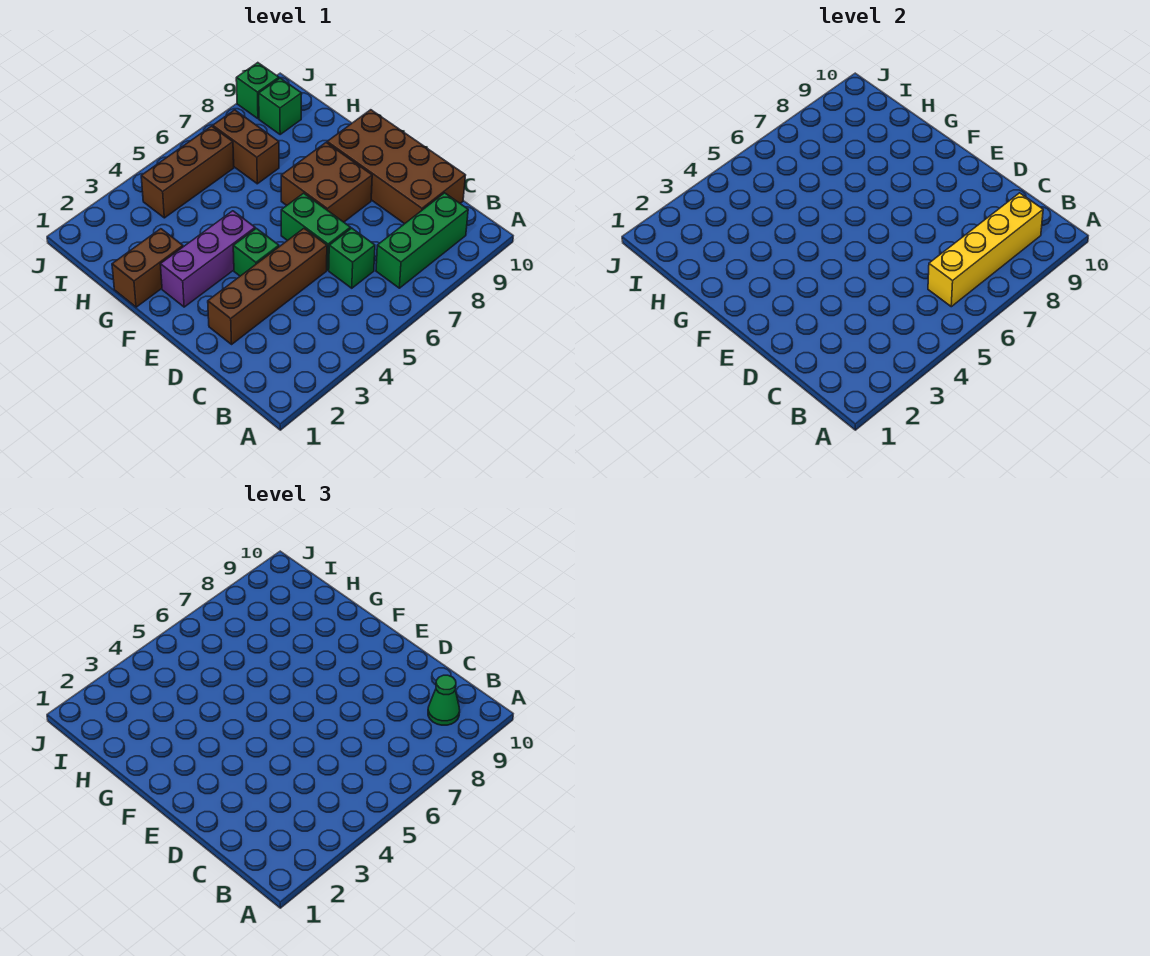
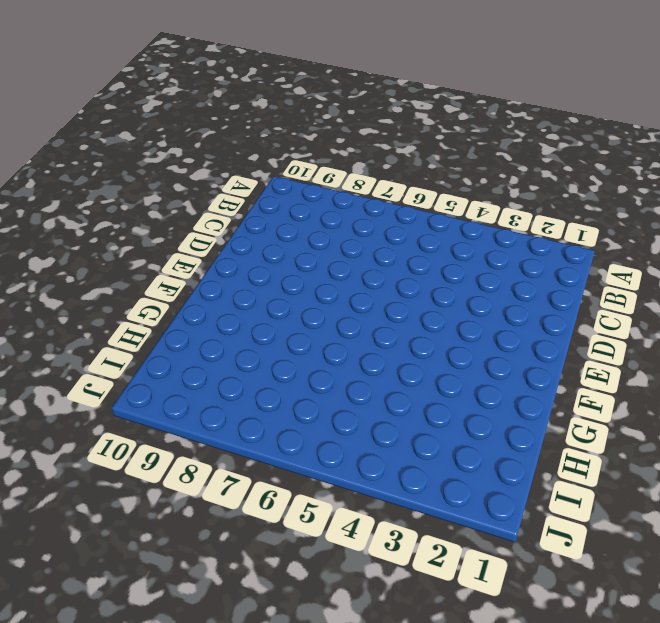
none -> green brick B7:B9 level 1
none -> green brick C6 level 1
none -> brown brick C9:F10 level 1

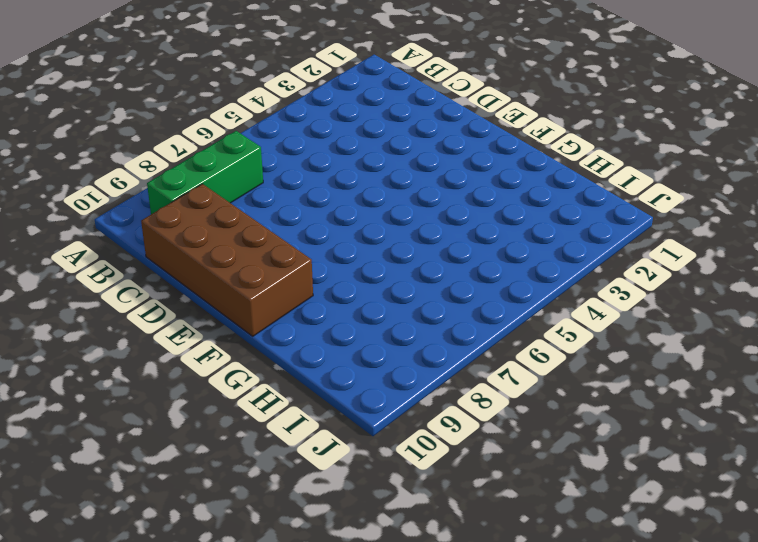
none -> green brick C6 level 1
none -> brown brick D2:D5 level 1
none -> green brick D6:E6 level 1

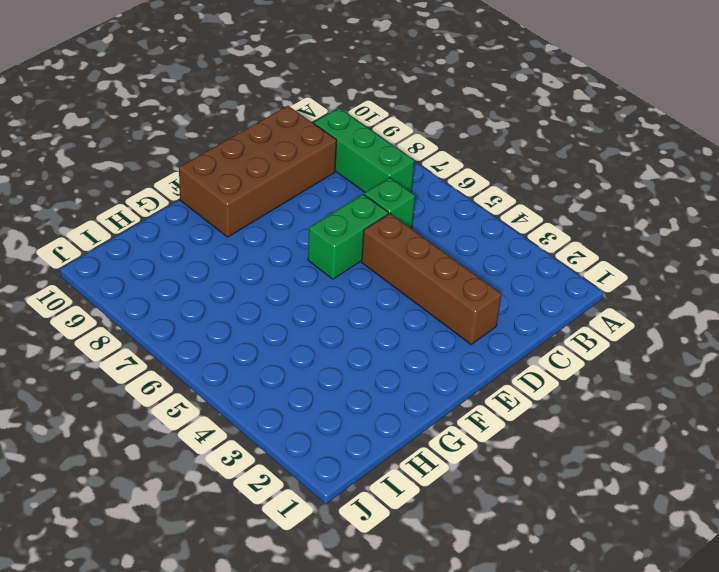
none -> green brick E4 level 1
none -> brown brick E7:F8 level 1
none -> purple brick F2:F4 level 1

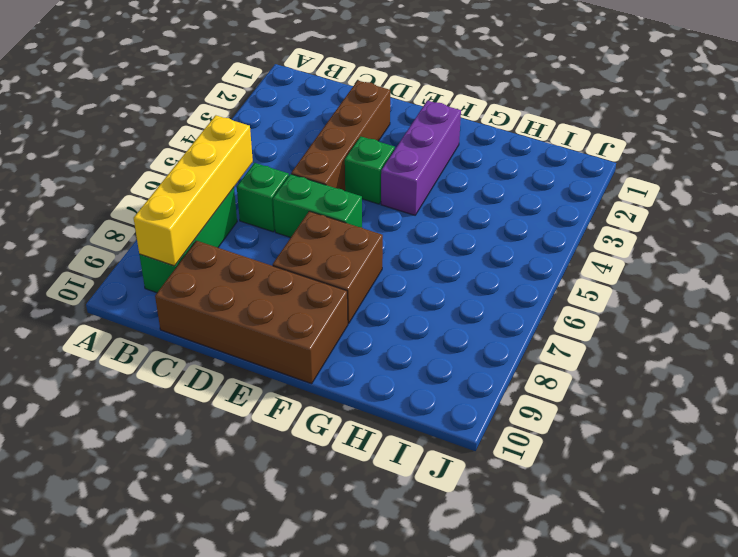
none -> brown brick G1:G2 level 1
none -> brown brick H7:I7 level 1
none -> brown brick I4:I6 level 1

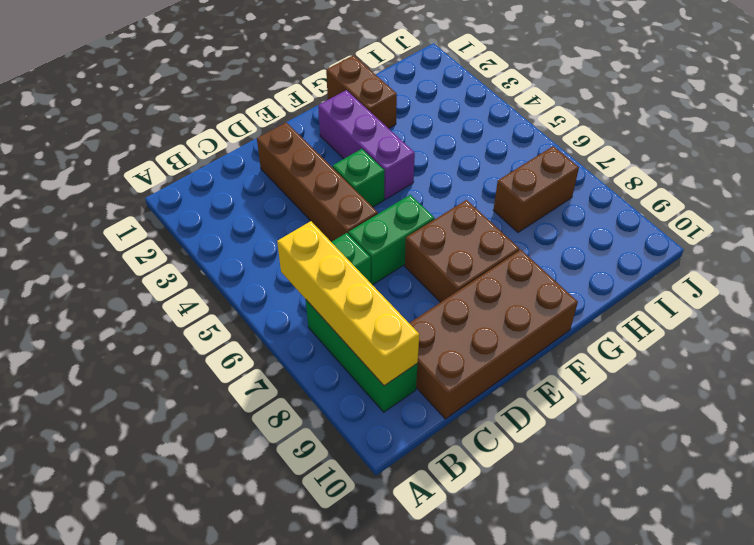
none -> brown brick I4:I6 level 1
none -> green brick I9 level 1
none -> green brick J9 level 1

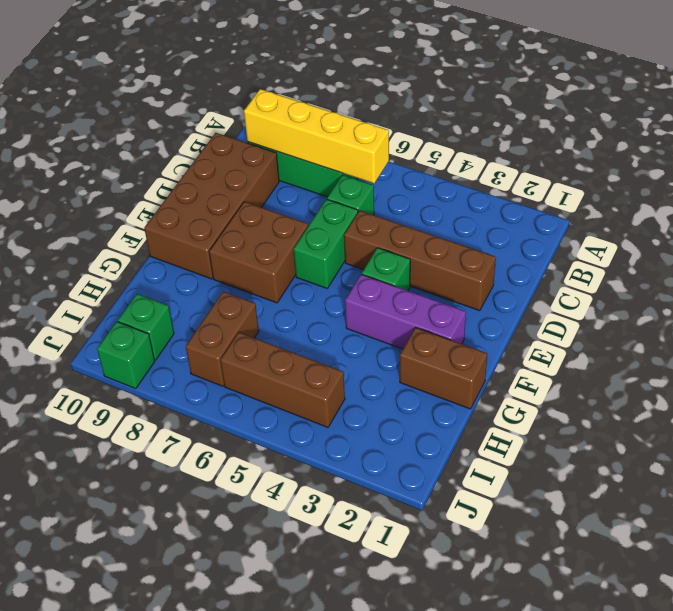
none -> green cone B9 level 3

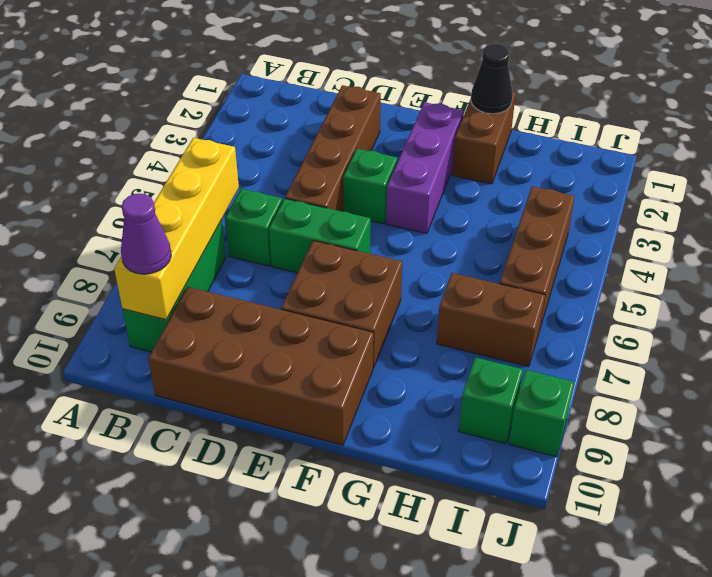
purple cone B9 level 3 -> green cone B9 level 3
black cone G1 level 2 -> none

